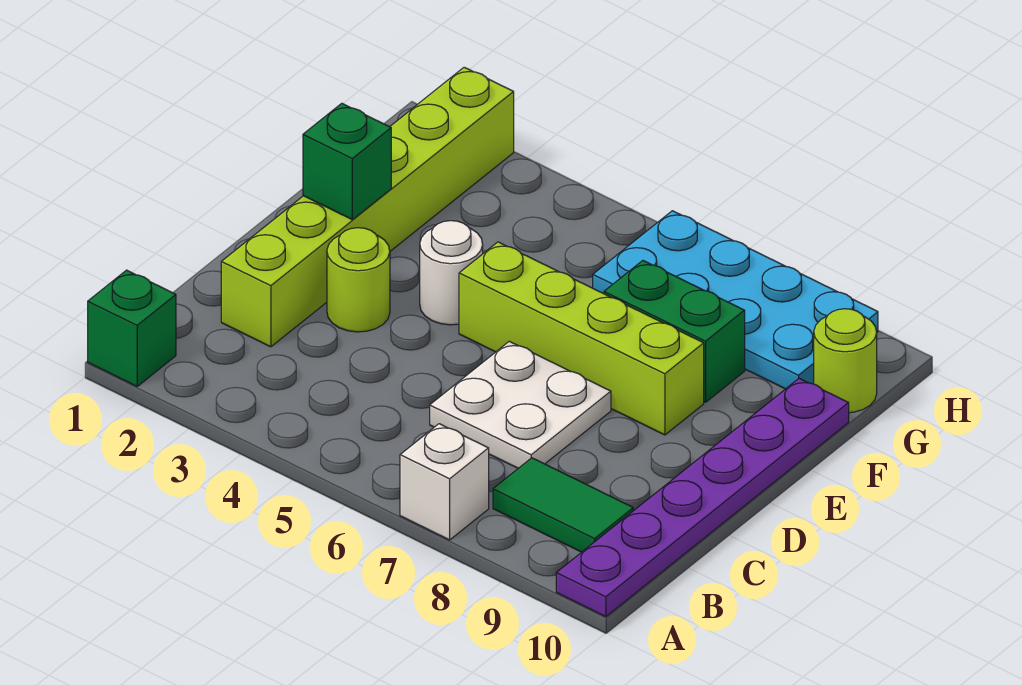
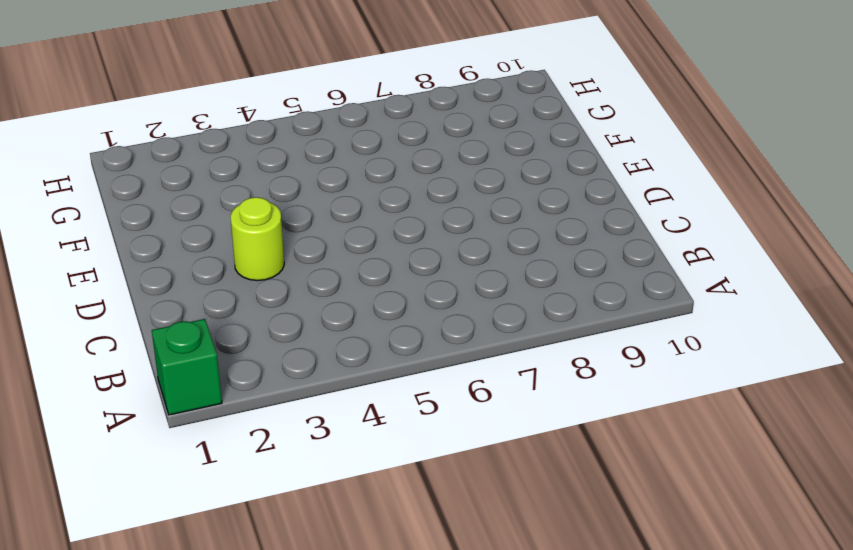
none -> white brick A7 level 1
none -> purple plate A10:F10 level 1
none -> green tile B8:B9 level 1

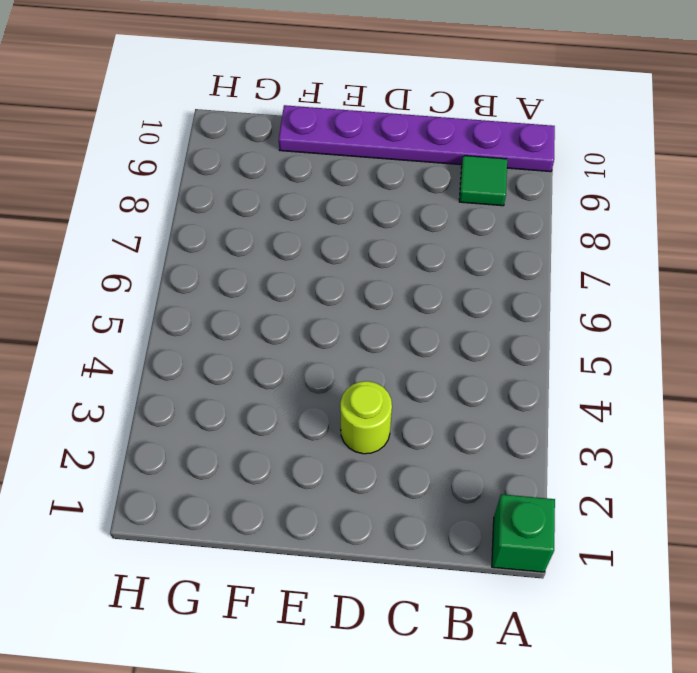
green tile B9 level 1 -> green tile B8:B9 level 1
none -> white brick A7 level 1
none -> lime brick C2:H2 level 1
none -> white plate C6:D7 level 1

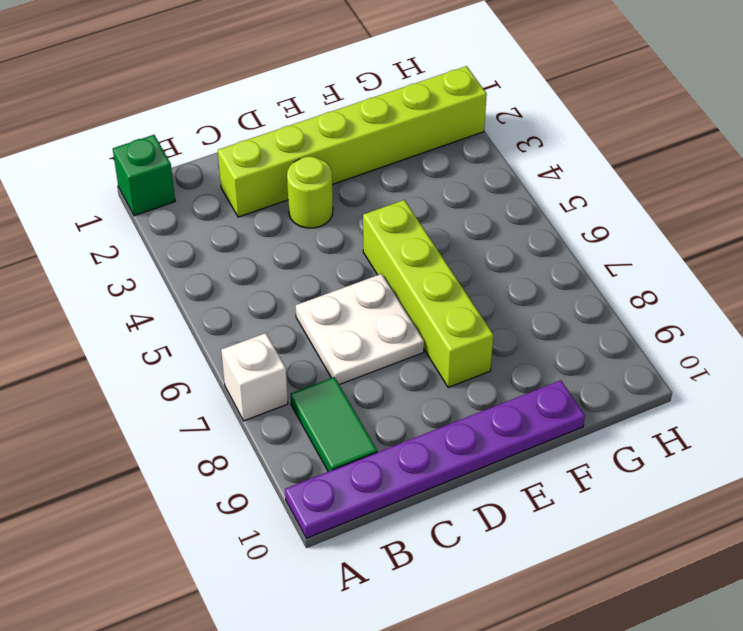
none -> white round brick E4 level 1
none -> green brick F7:F8 level 1
none -> cyan plate G6:H9 level 1

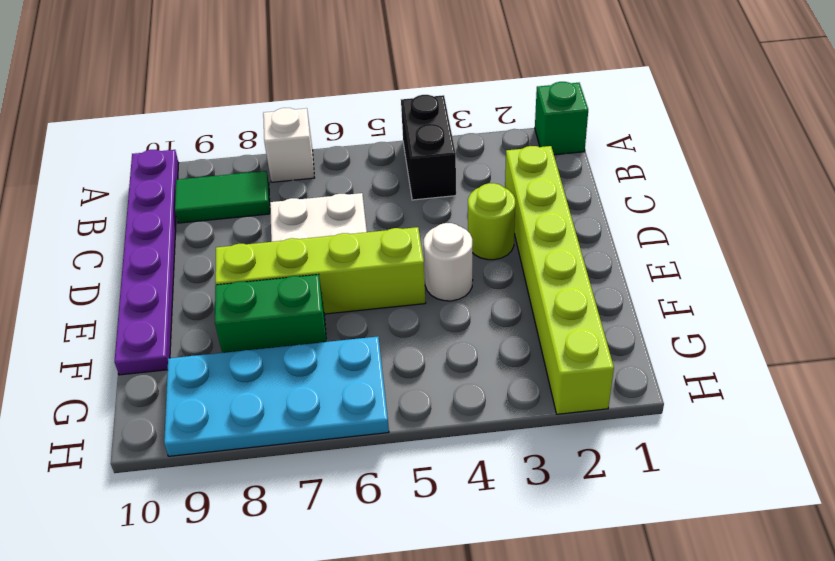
black brick A4:B4 level 1 -> none
none -> lime round brick G10 level 1
none -> green brick E2 level 2

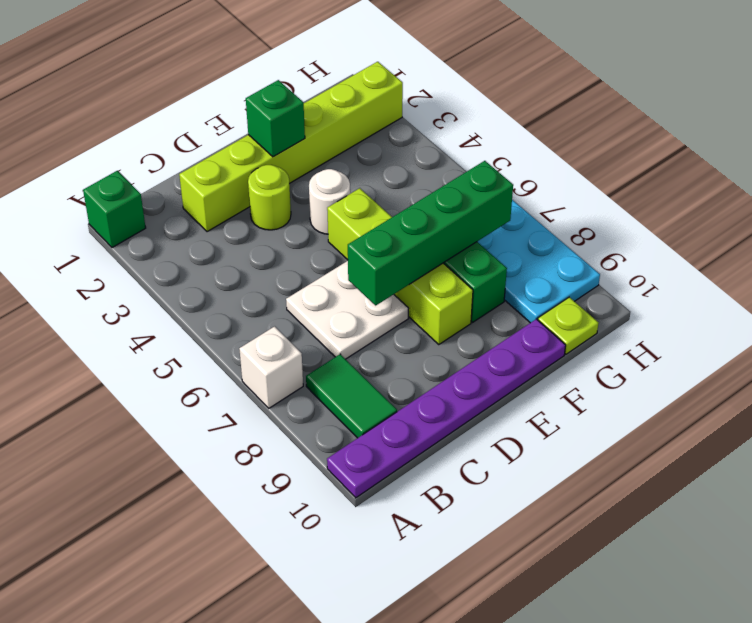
green brick D7:G7 level 2 -> none
lime plate G10 level 1 -> lime round brick G10 level 1

